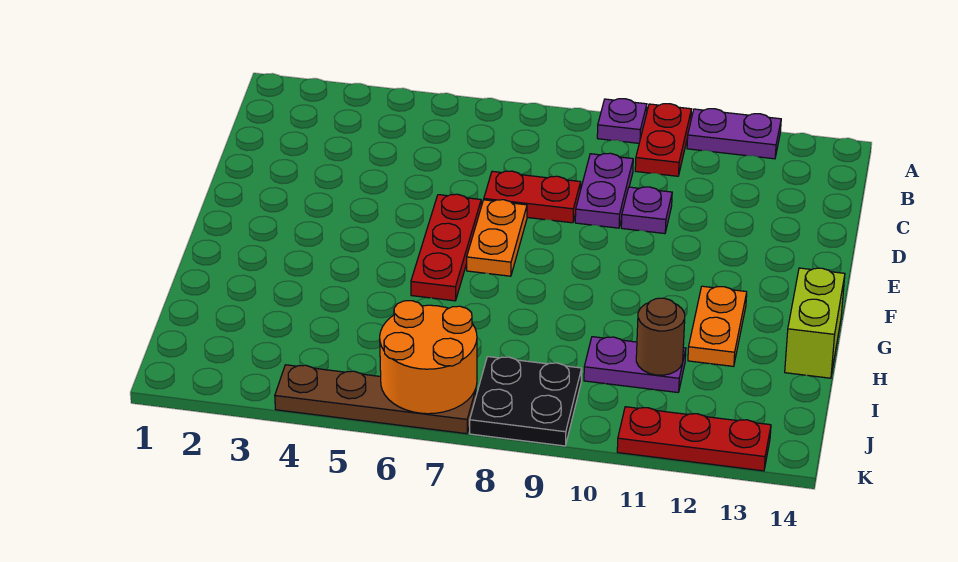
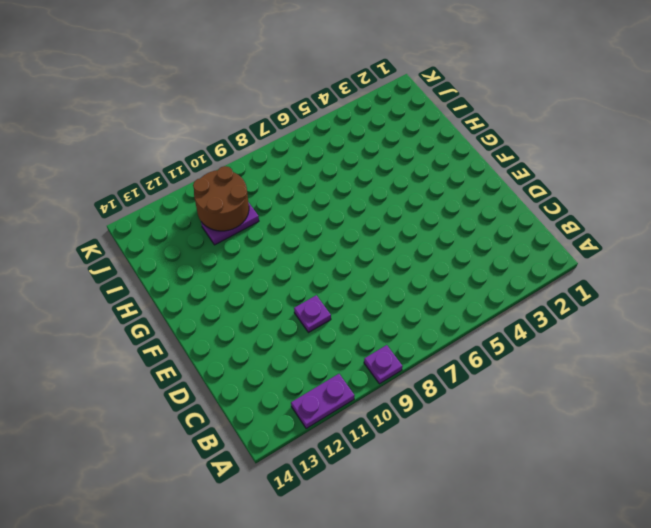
brown round brick I10:J11 level 2 -> brown round brick I11 level 2
none -> red plate A10:B10 level 1
none -> purple plate C9:D9 level 1
none -> red plate D7:D8 level 1

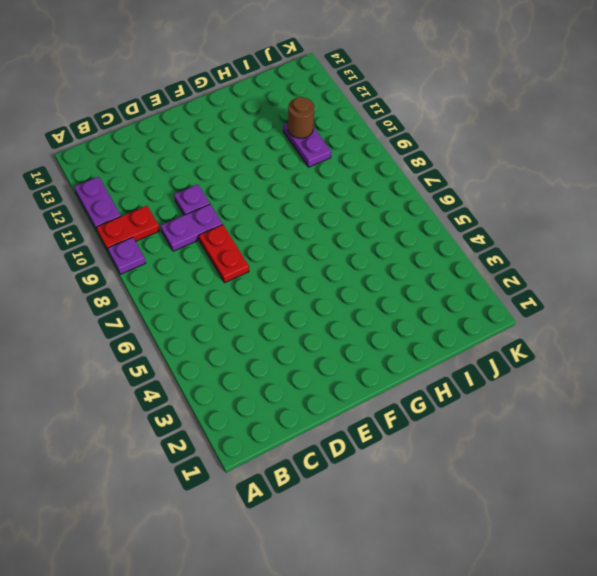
none -> red plate E6:G6 level 1
none -> orange plate E7:F7 level 1
none -> orange plate G12:H12 level 1

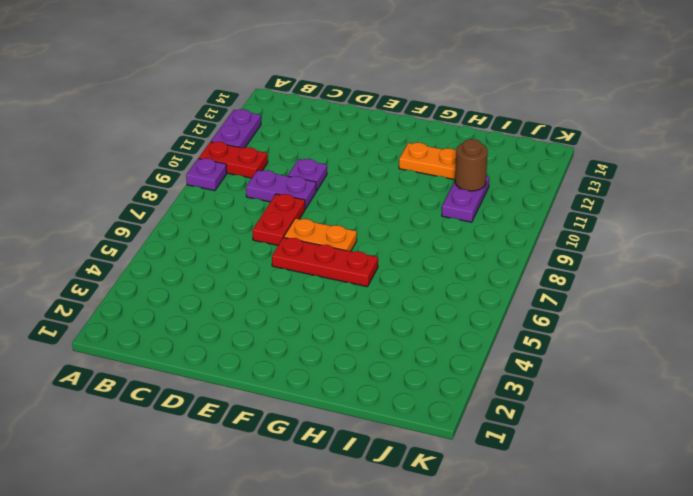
none -> lime brick G14:H14 level 1
none -> black plate J8:K9 level 1
none -> brown plate K4:K7 level 1

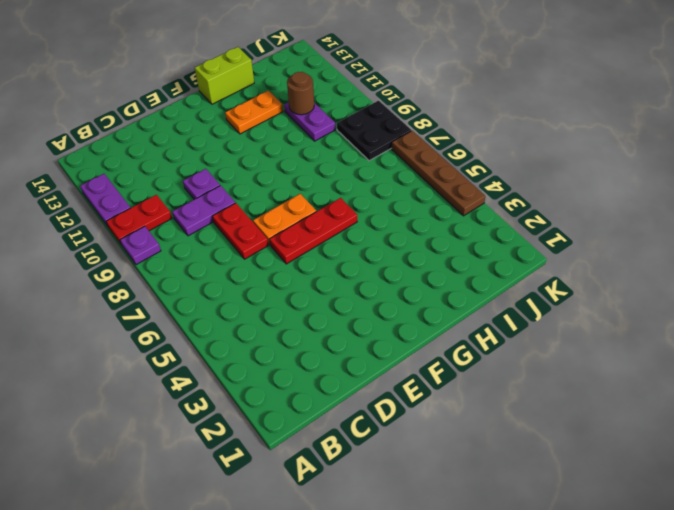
none -> red plate K11:K13 level 1
none -> orange round brick J6:K7 level 2

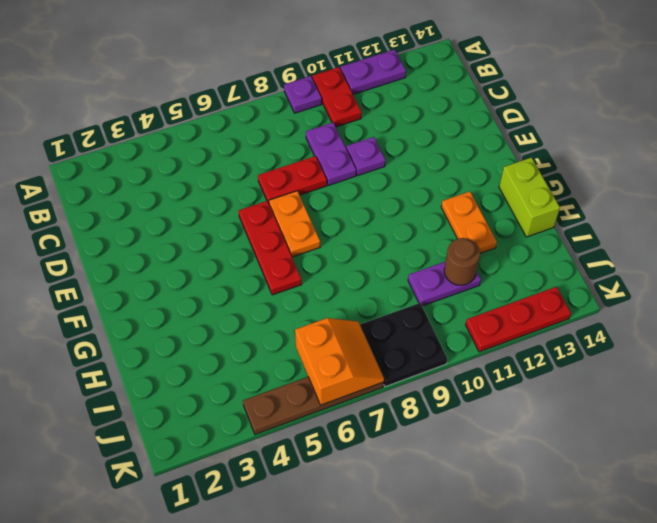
orange slope J6:K7 level 2 top 6 -> orange round brick J6:K7 level 2

